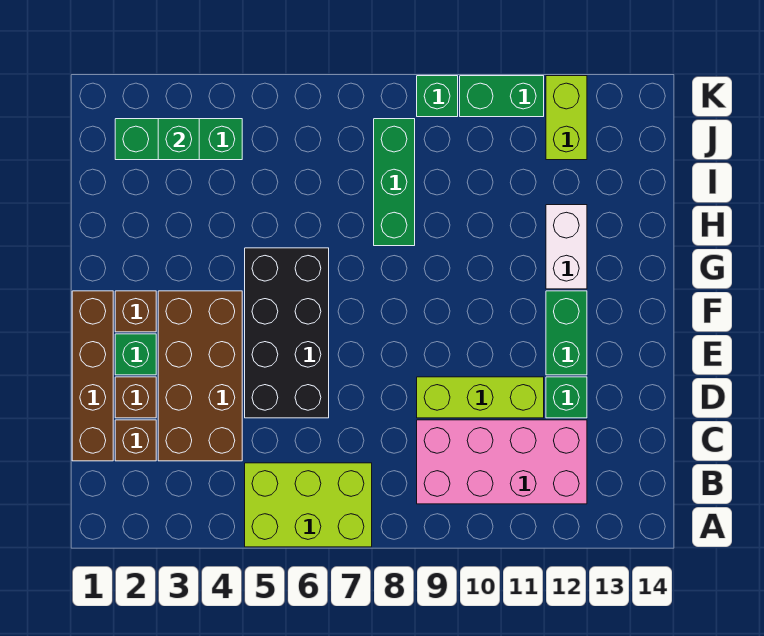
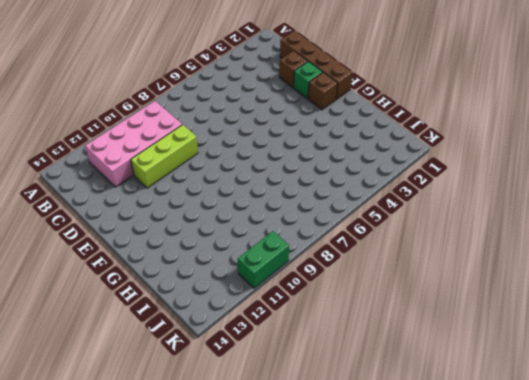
none -> lime brick A5:B7 level 1
none -> brown brick C2 level 1
none -> brown brick C3:F4 level 1

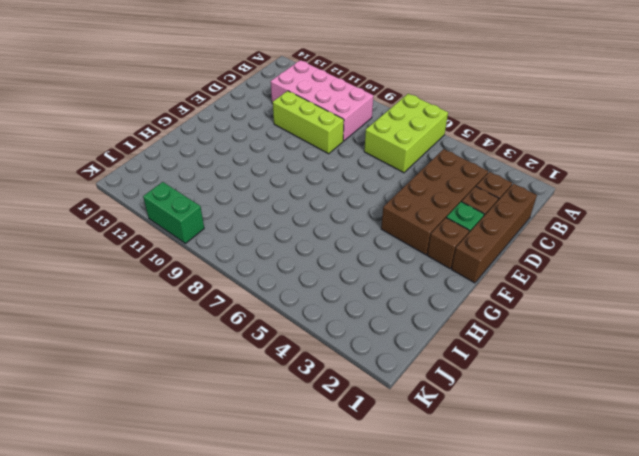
lime brick A6:C7 level 1 -> lime brick A5:B7 level 1
none -> black brick D5:G6 level 1
none -> green brick D12 level 1
none -> green brick E12:F12 level 1

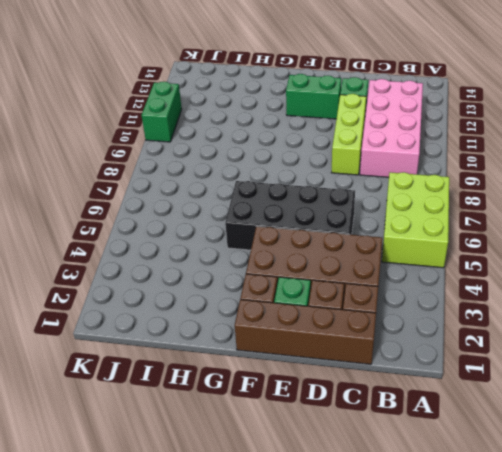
none -> white brick G12:H12 level 1
none -> green brick H8:J8 level 1
none -> green brick J2:J4 level 1

